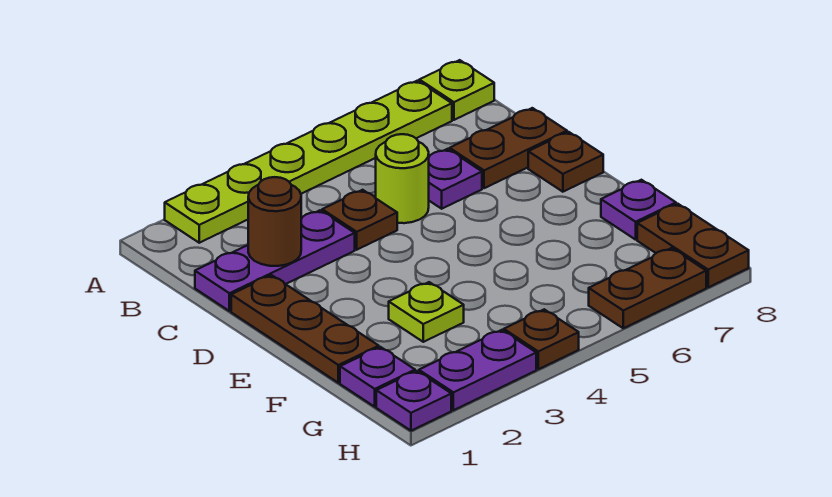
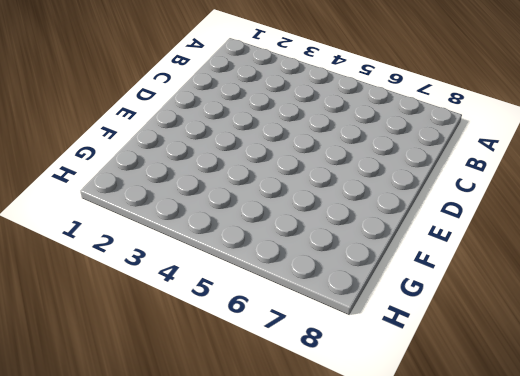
none -> lime plate A2:A7 level 1
none -> lime plate A8 level 1
none -> purple plate C1:C3 level 1

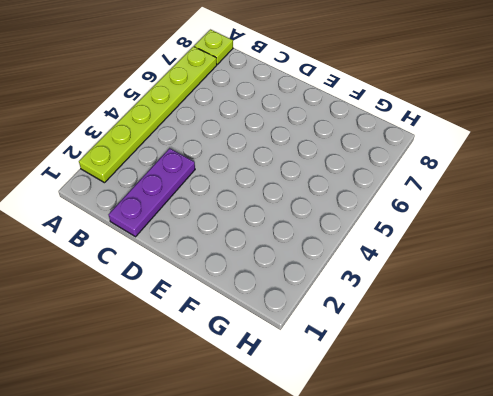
none -> brown plate C4 level 1
none -> lime round brick C5 level 1
none -> purple plate C6 level 1

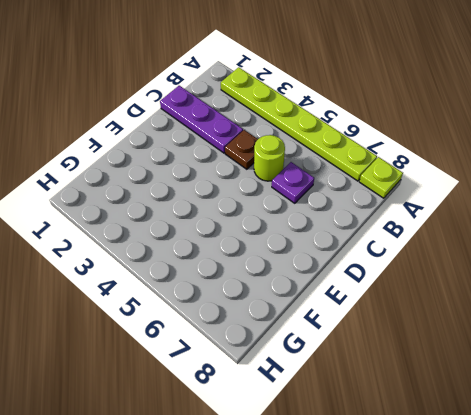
none -> brown plate C7:C8 level 1
none -> brown plate D1:F1 level 1
none -> brown plate D8 level 1

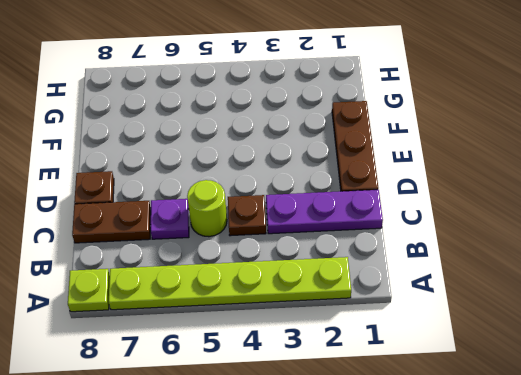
none -> lime plate F3 level 1
none -> purple plate F8 level 1
none -> purple plate G1 level 1

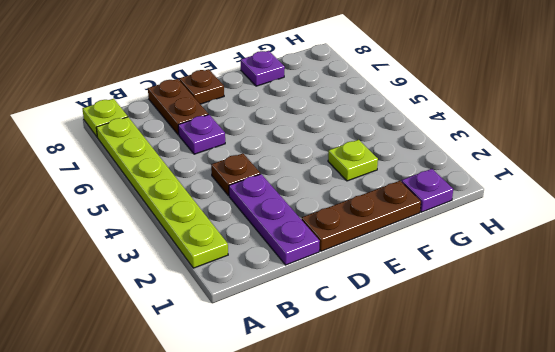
none -> lime round brick C5 level 1
none -> brown plate G8:H8 level 1
none -> purple plate H1 level 1

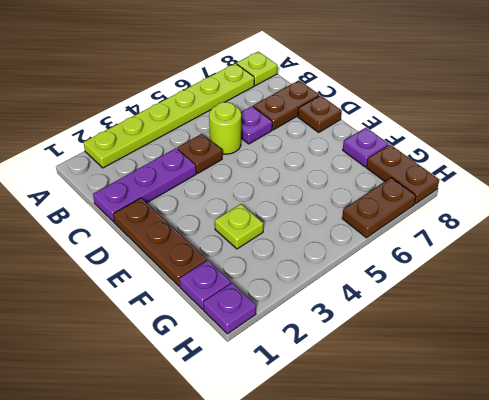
none -> purple plate H2:H3 level 1
none -> brown plate H4 level 1
none -> brown round brick C2 level 2

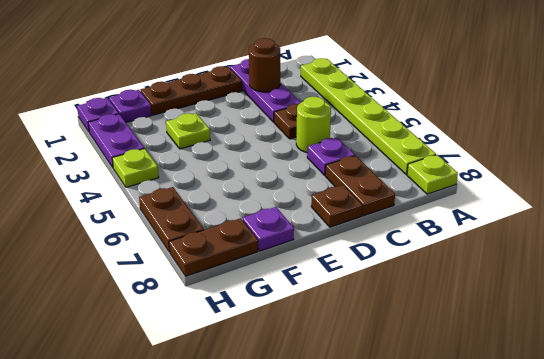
lime plate H4 level 1 -> brown plate H4 level 1

